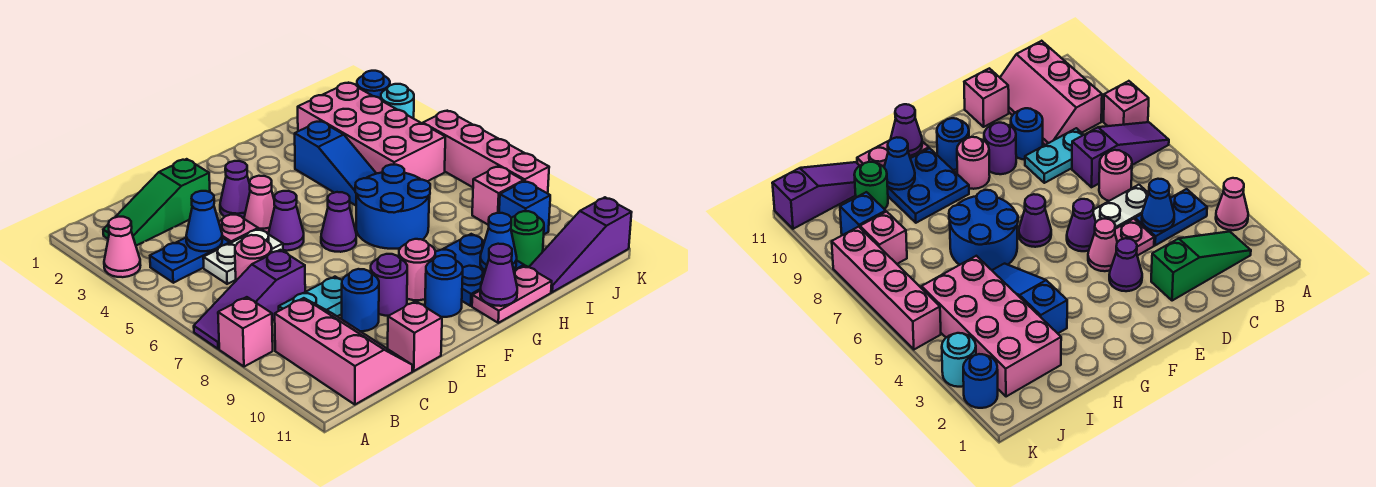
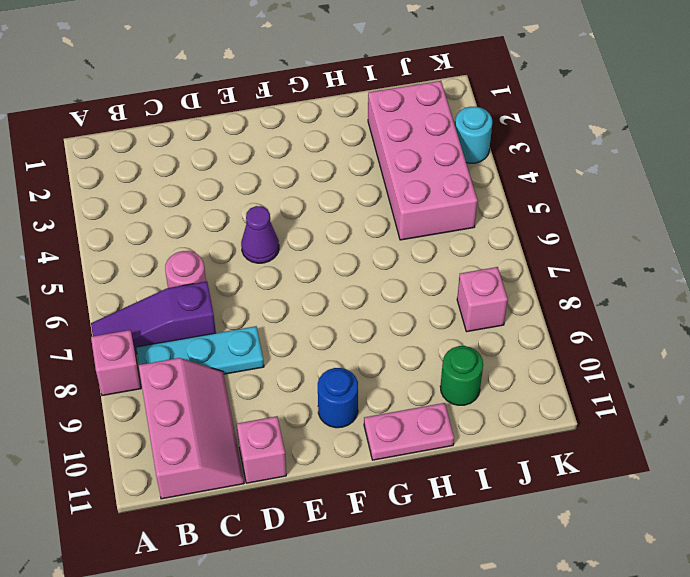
cyan plate B8:D8 level 1 -> cyan plate C8:D8 level 1
none -> pink cone A3 level 1
none -> green slope B2:D2 level 1 top D
none -> blue plate B4:C4 level 1
none -> white plate C5:D5 level 1

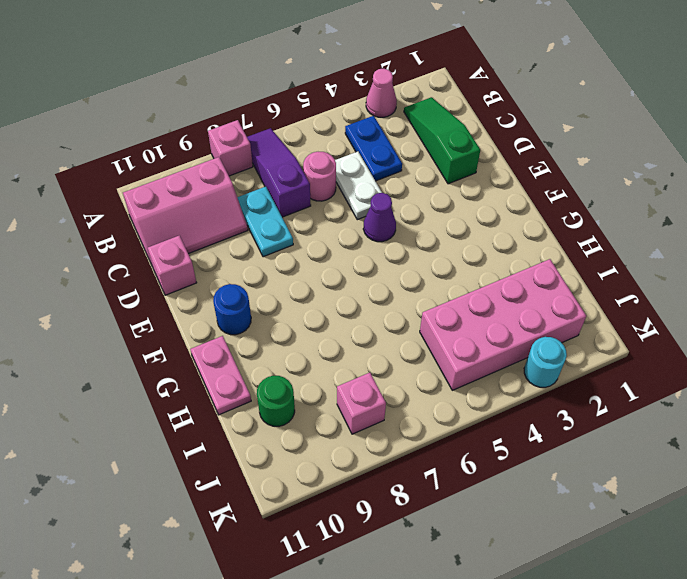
none -> pink plate D4 level 1
none -> blue round brick D9 level 1
none -> purple cone E3 level 1
none -> pink cone E4 level 1

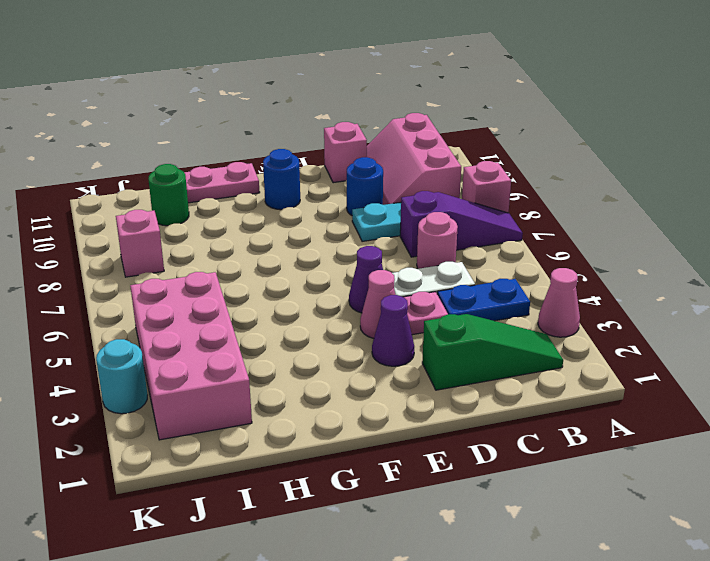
none -> purple round brick E9 level 1
none -> purple cone F6 level 1
none -> pink round brick F9 level 1
none -> blue round brick G6:H7 level 1

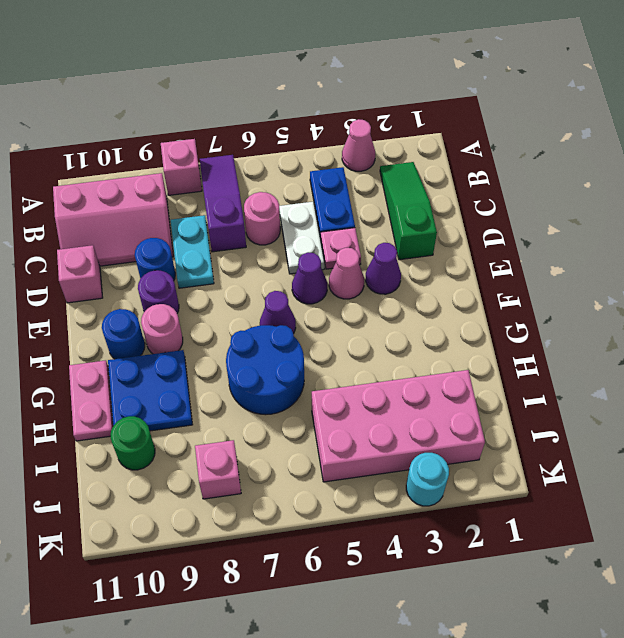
none -> blue slope H3:H5 level 1 top 3
none -> purple slope I11:K11 level 1 top K
none -> blue brick J9 level 1
none -> blue round brick K2 level 1

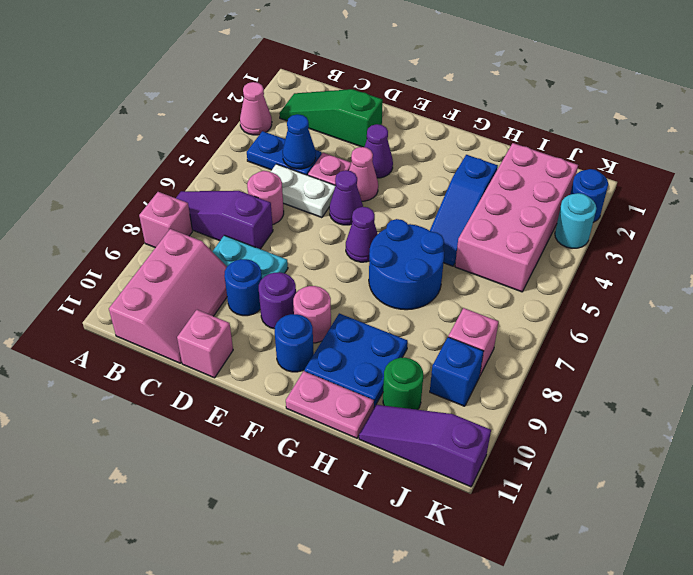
none -> pink brick K5:K8 level 1
none -> purple cone G11 level 2
none -> blue cone H10 level 2

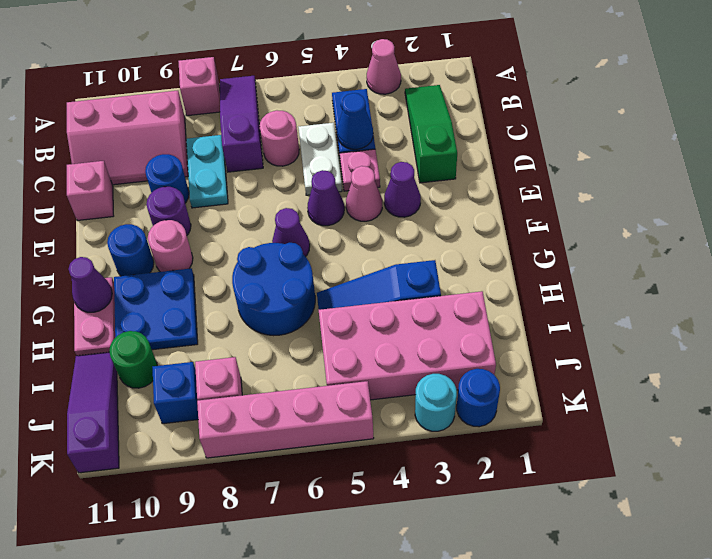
none -> blue cone H10 level 2

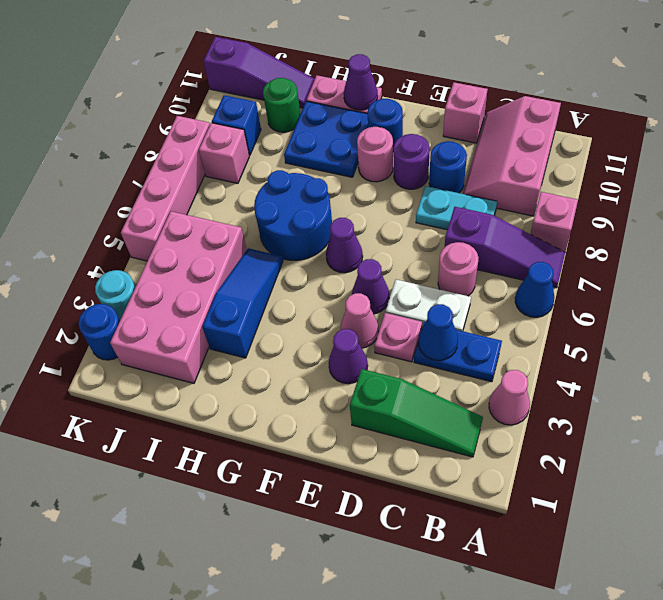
blue cone A6 level 1 -> blue cone H10 level 2

